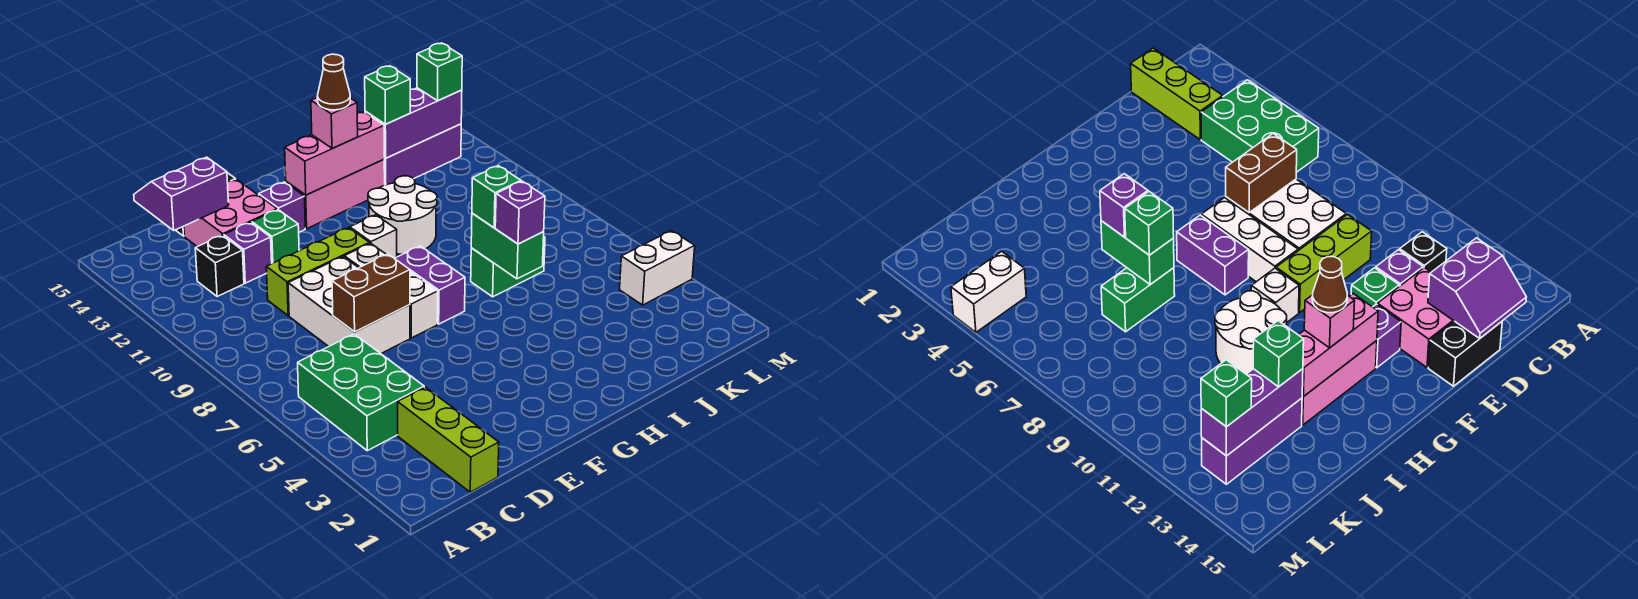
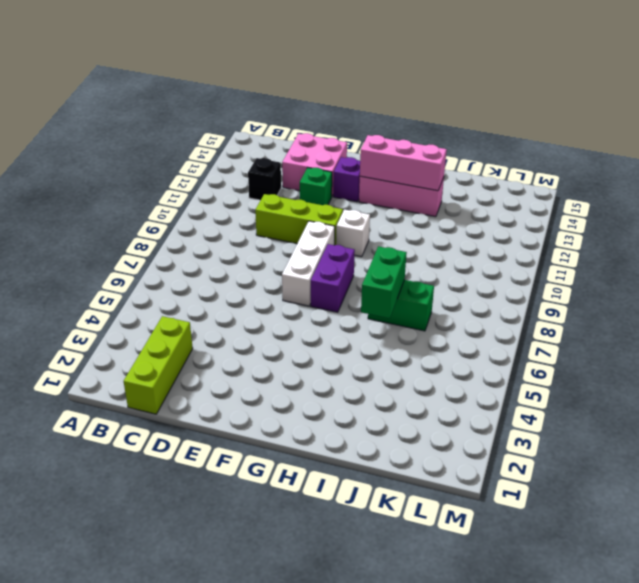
none -> green brick B4:C6 level 1
none -> white brick D7:E9 level 1
none -> purple brick D12 level 1

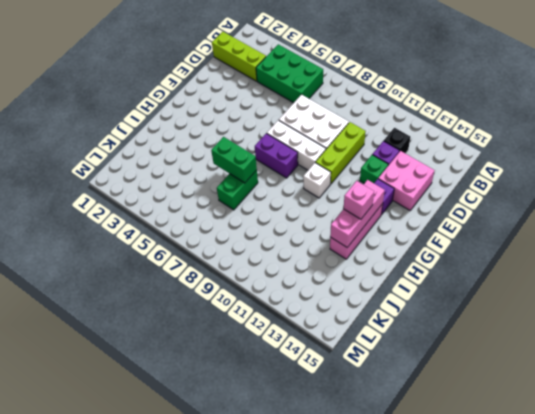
none -> black brick D15:E15 level 1
none -> white round brick H10:I11 level 1
none -> purple brick J13:L13 level 1

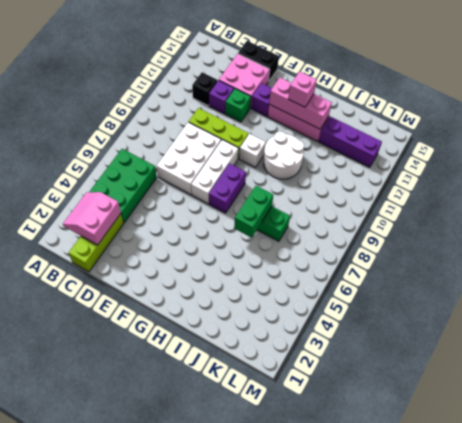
pink slope B2:C3 level 2 top C -> none
none -> white brick L4:M4 level 1
none -> purple slope C14:D15 level 2 top 14
none -> brown brick D7:E7 level 2

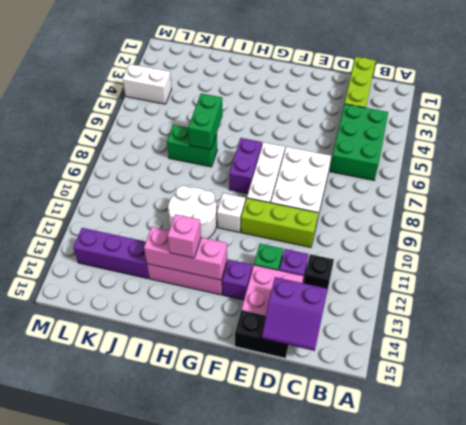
none -> brown brick D7:E7 level 2
none -> purple brick J13:L13 level 2
none -> purple brick I6 level 3

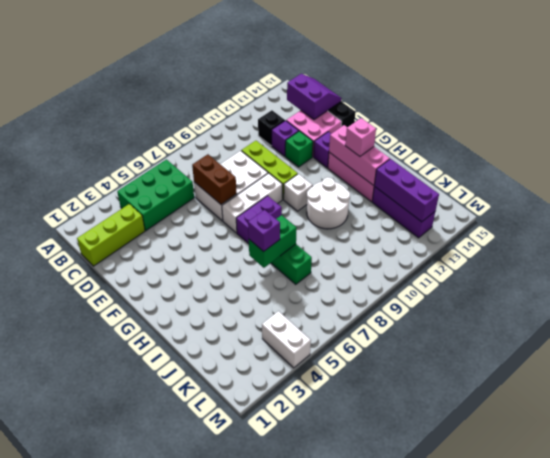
none -> green brick I7 level 3
none -> green brick J13 level 3
none -> green brick L13 level 3

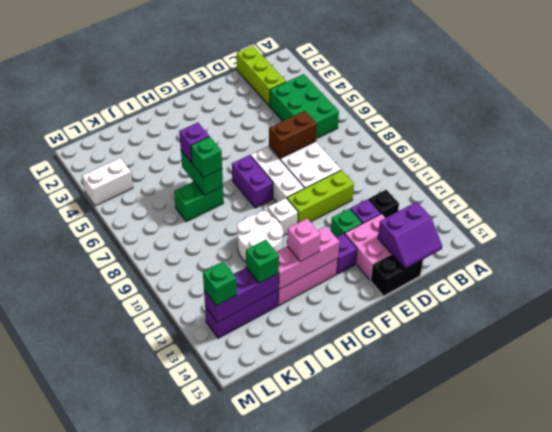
none -> brown cone H13 level 4

